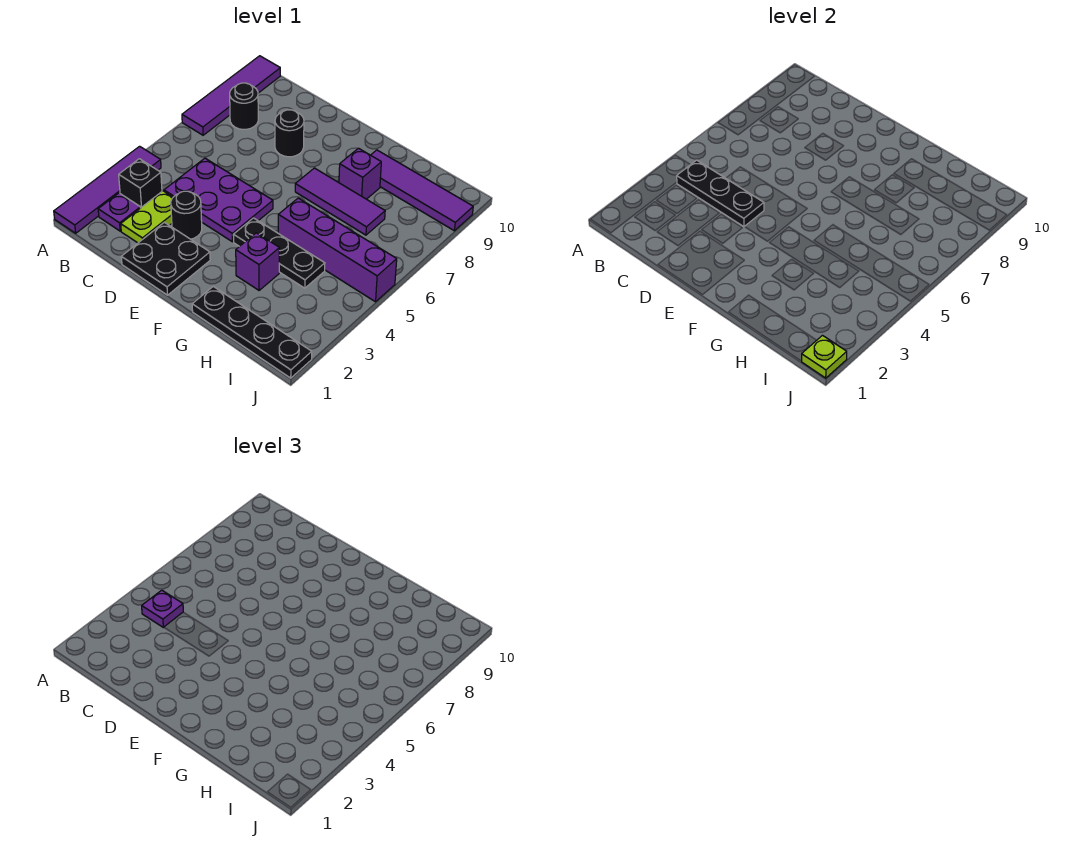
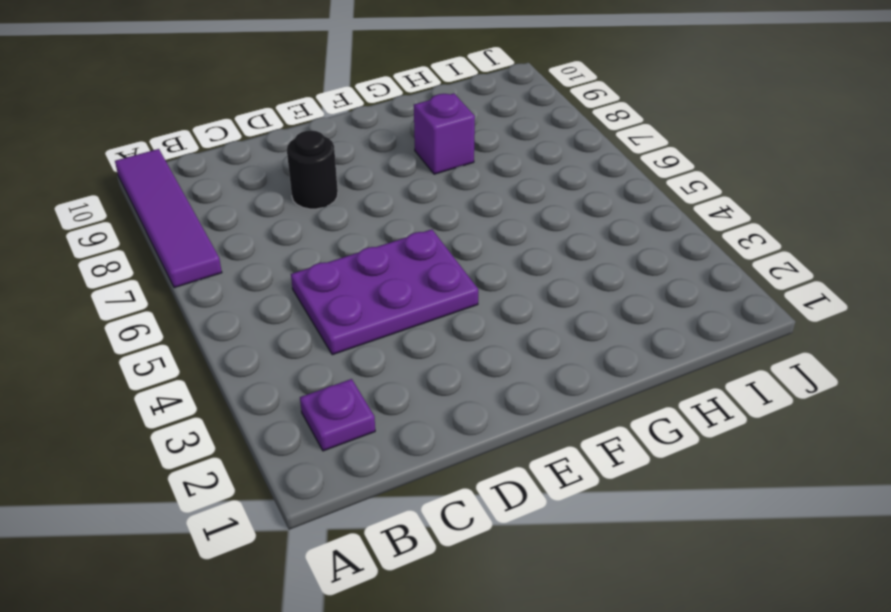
none -> purple tile A1:A4 level 1
none -> black brick B3 level 1
none -> black round brick B8 level 1

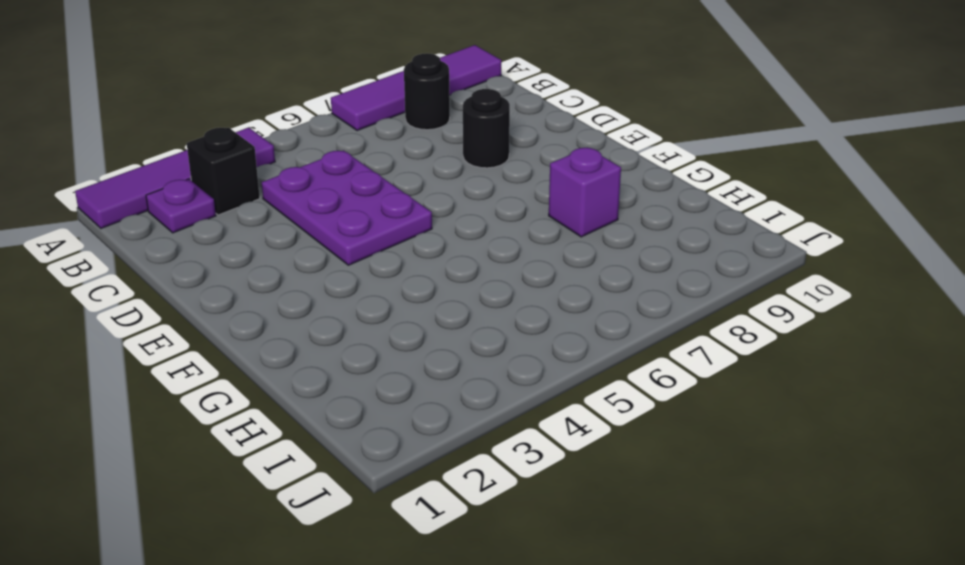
none -> lime plate C2:C3 level 1
none -> black plate D1:E2 level 1
none -> black round brick D3 level 1

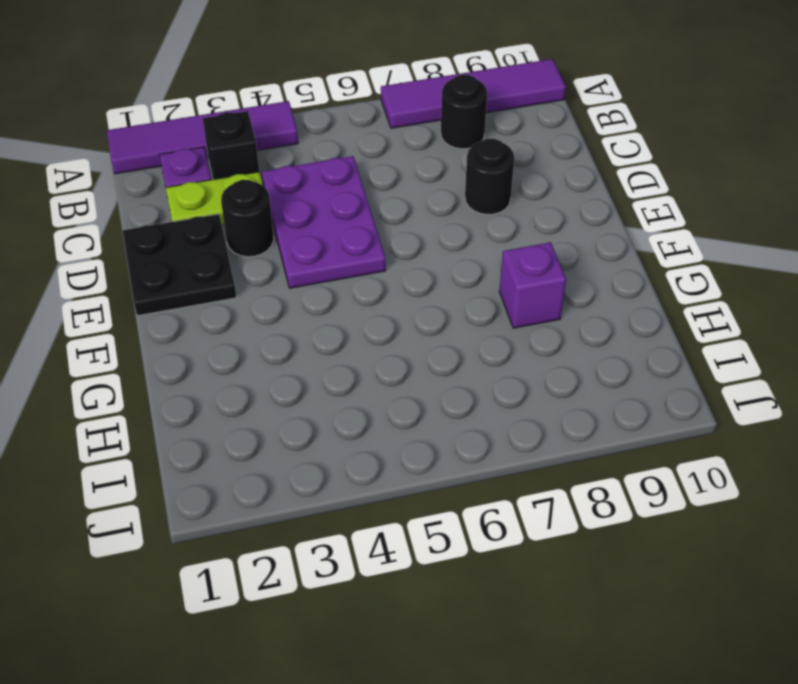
none -> black plate F4:H4 level 1
none -> purple tile F7:H7 level 1
none -> black plate G1:J1 level 1

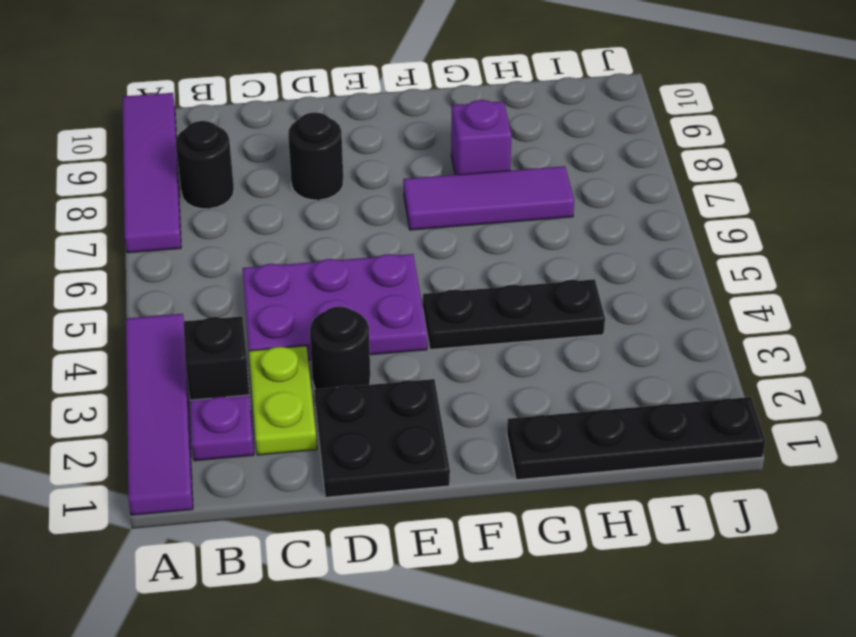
none -> purple brick G3 level 1
none -> purple brick G5:J5 level 1
none -> purple tile G9:J9 level 1

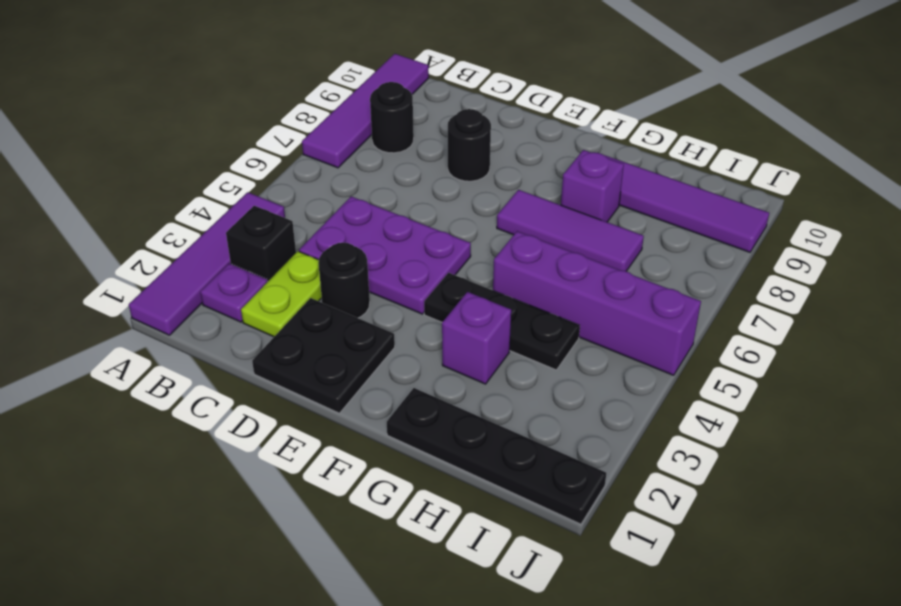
none -> black plate B4:D4 level 2
none -> lime plate J1 level 2
none -> purple plate B4 level 3

